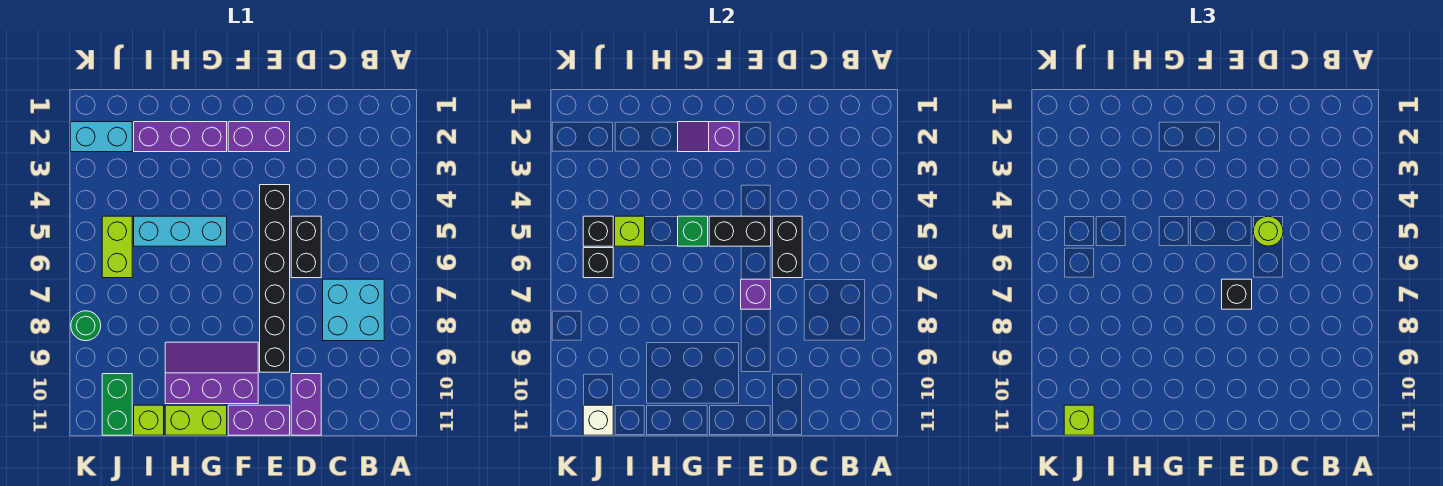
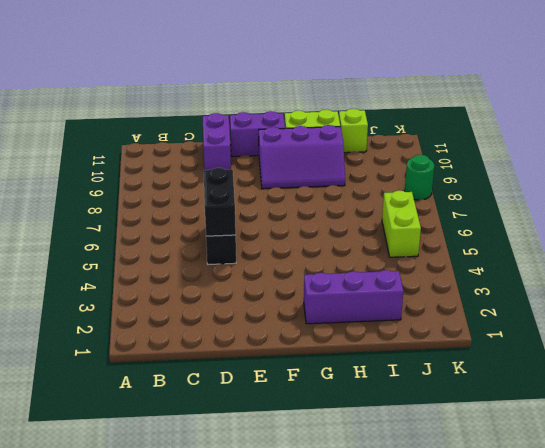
none -> cyan brick B7:C8 level 1
none -> purple brick E2:F2 level 1
none -> black brick E4:E9 level 1

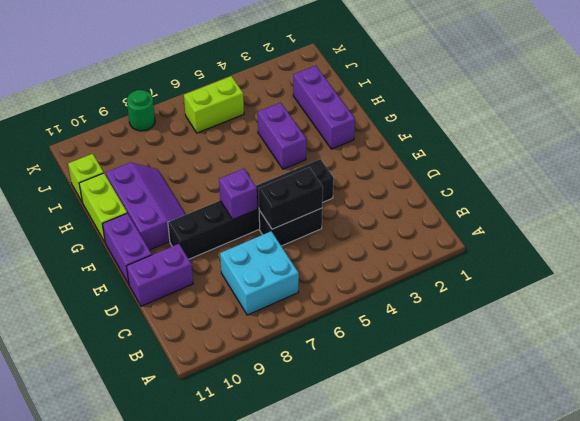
purple brick G4:H4 level 1 -> purple brick E2:F2 level 1
none -> cyan brick G5:I5 level 1
none -> cyan brick J2:K2 level 1
none -> green brick J10:J11 level 1

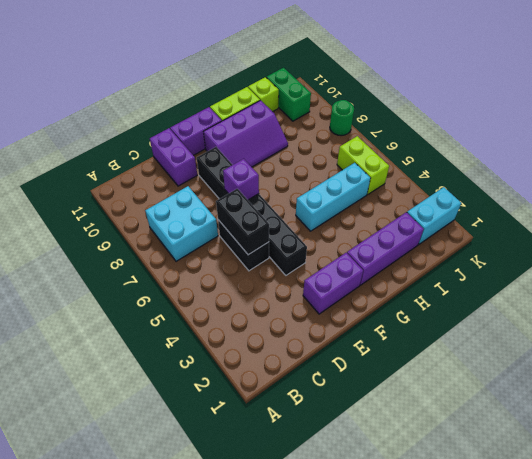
none -> black brick E5:F5 level 2
none -> purple slope F2:G2 level 2 top F
none -> green brick G5 level 2

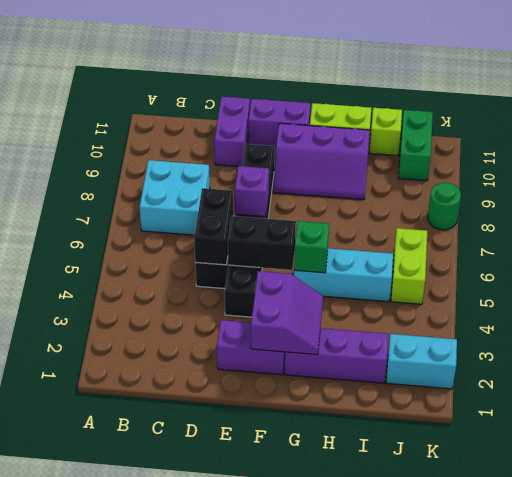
purple slope F2:G3 level 2 top F -> purple slope F2:G2 level 2 top F
none -> lime brick I5 level 2
none -> black brick J5 level 2
none -> black brick J6 level 2

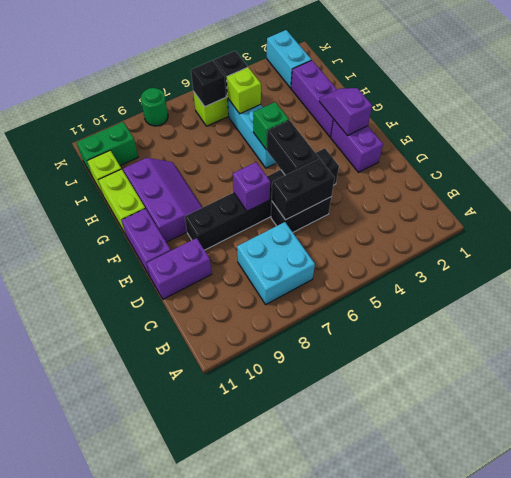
none -> white brick J11 level 2
none -> lime round brick D5 level 3
none -> black brick E7 level 3

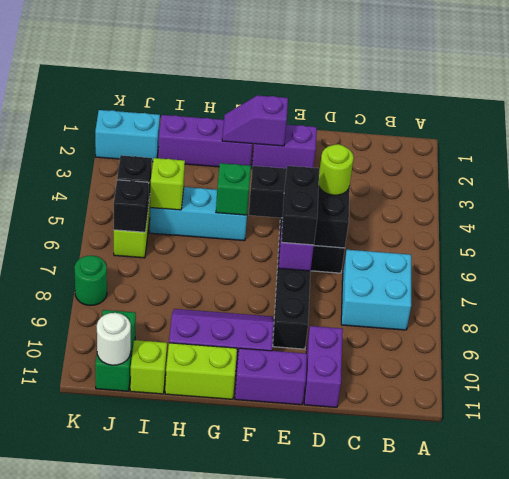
black brick E6:E7 level 3 -> black brick E7 level 3
white round brick J11 level 2 -> white brick J11 level 2
none -> lime brick J11 level 3

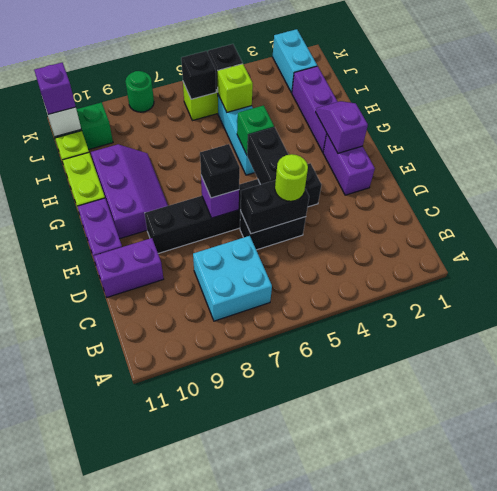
purple brick J11 level 3 -> lime brick J11 level 3

